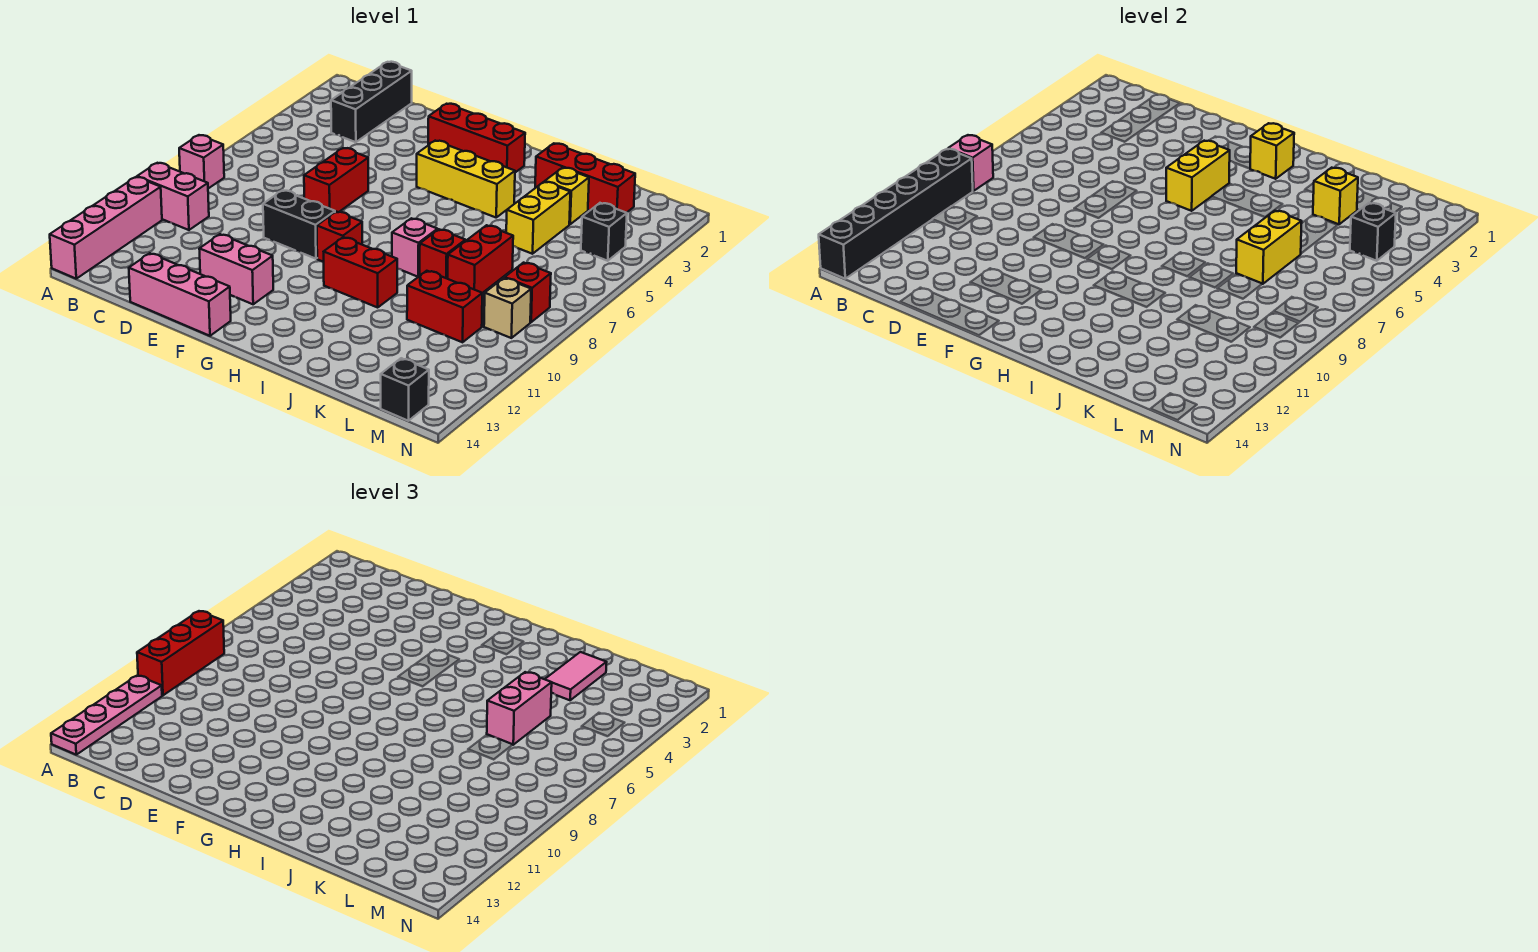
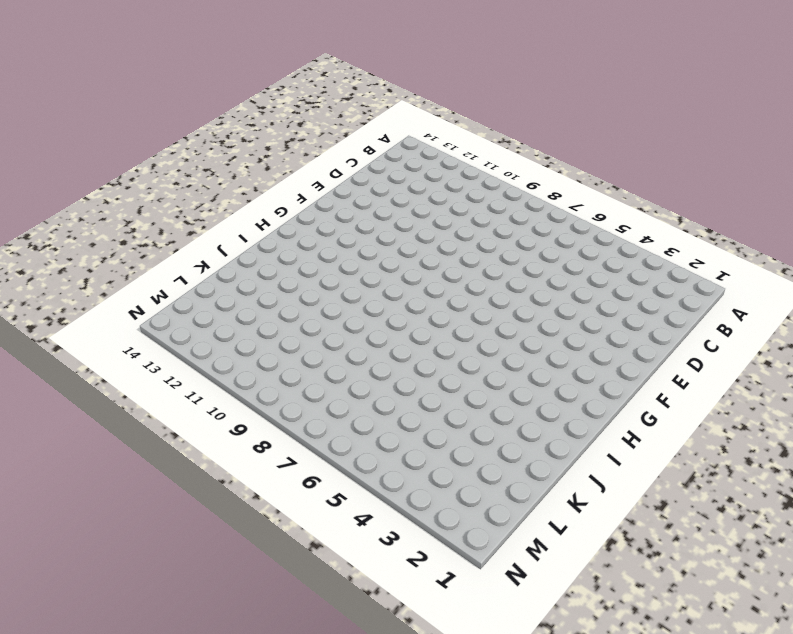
none -> pink brick A8 level 1
none -> pink brick A10:B10 level 1
none -> pink brick A11:A14 level 1
none -> black brick C1:C3 level 1

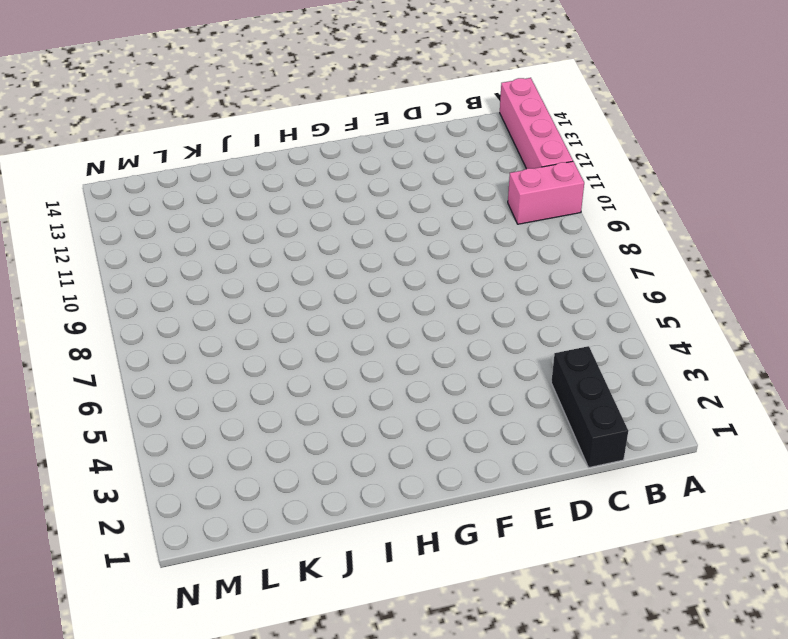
none -> pink brick A8 level 1
none -> pink brick D14:F14 level 1
none -> red brick E6:E7 level 1
none -> black brick E9:F9 level 1

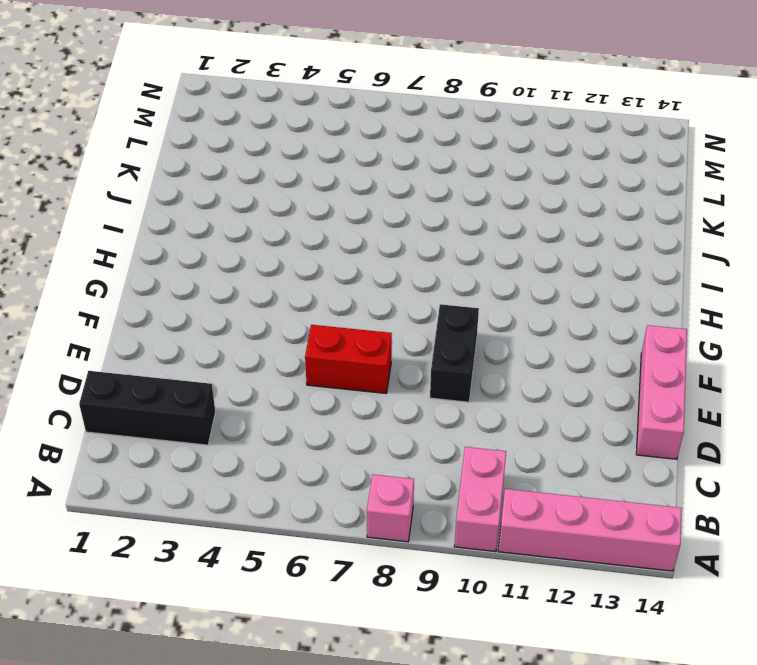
none -> pink brick E12:F12 level 1
none -> red brick F2:H2 level 1
none -> yellow brick G4:I4 level 1
none -> red brick G9 level 1

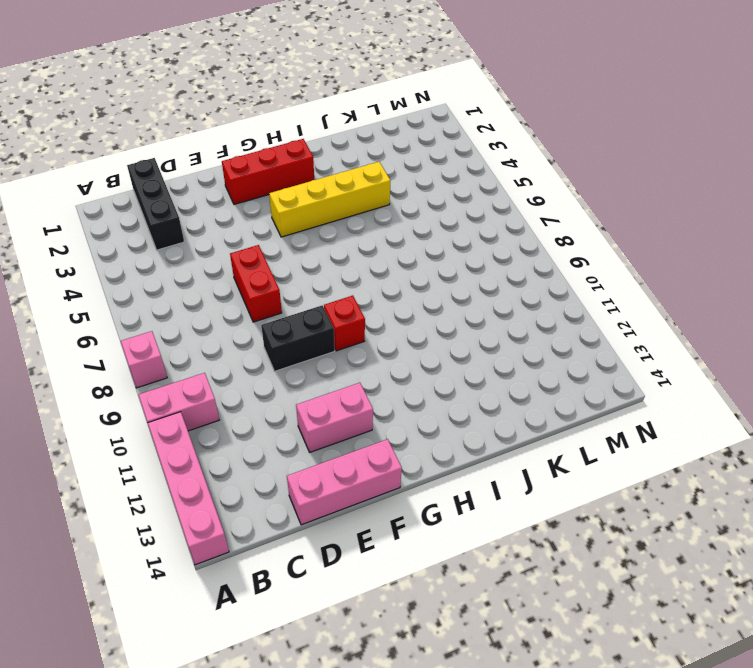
yellow brick G4:J4 level 1 -> yellow brick G4:I4 level 1
none -> red brick H10:I10 level 1
none -> pink brick I8 level 1
none -> red brick J2:L2 level 1
none -> red brick J8 level 1

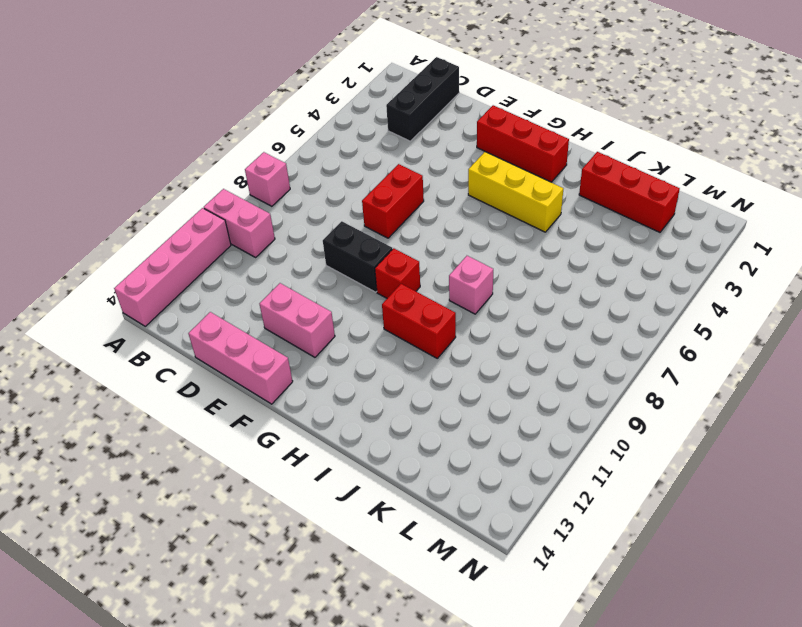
none -> red brick J8 level 1
none -> yellow brick K3 level 1
none -> yellow brick K4:K5 level 1
none -> red brick K7:K8 level 1

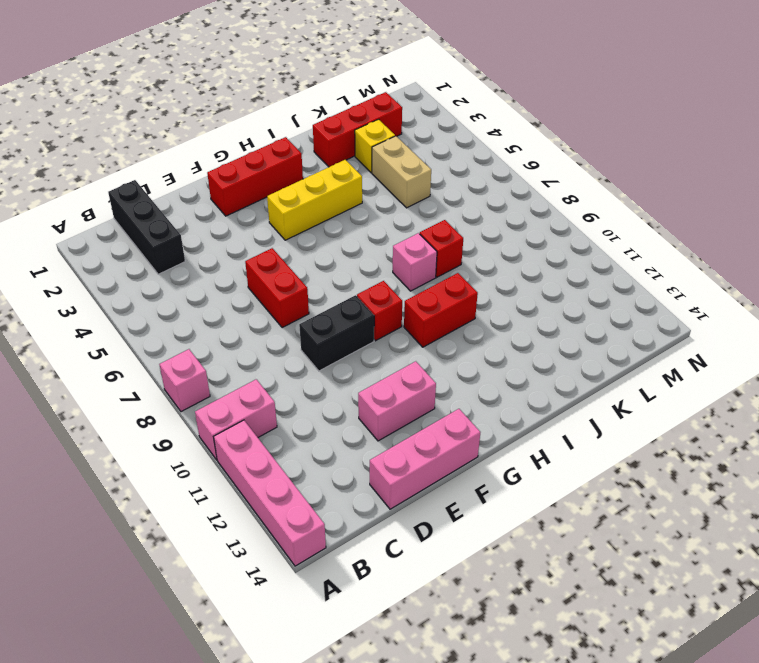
tan brick K4:K5 level 1 -> yellow brick K4:K5 level 1
none -> red brick K7:K8 level 1
none -> red brick K10:L10 level 1
none -> black brick M4 level 1
none -> red brick M8 level 1

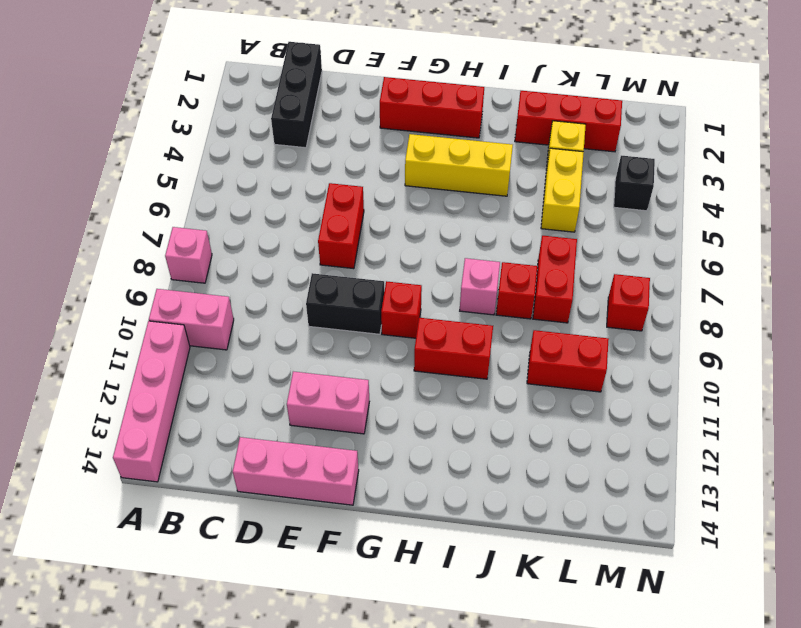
none -> tan brick M9 level 1
none -> black brick M14 level 1
none -> pink brick A8 level 2
none -> black brick A9:A14 level 2

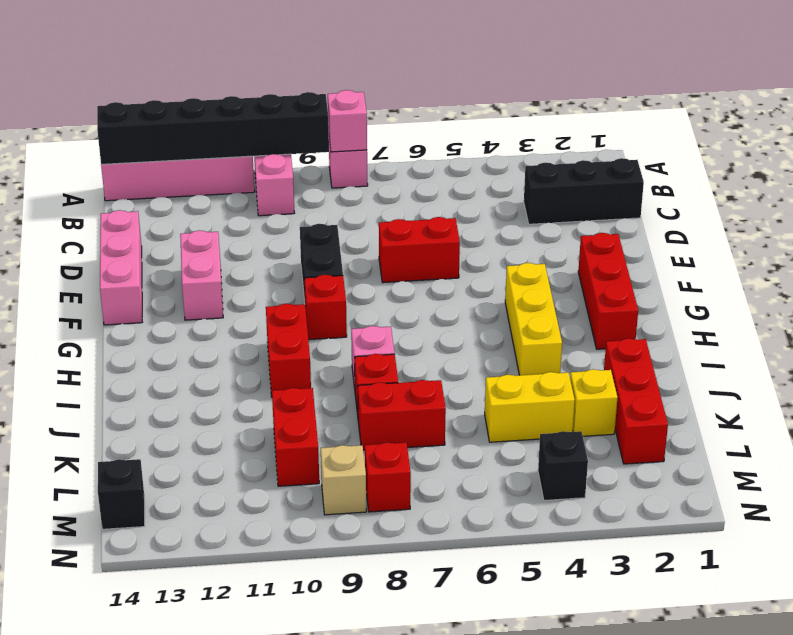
none -> yellow brick G4:G5 level 2
none -> yellow brick H2 level 2
none -> yellow brick K3 level 2
none -> yellow brick K6:K7 level 2

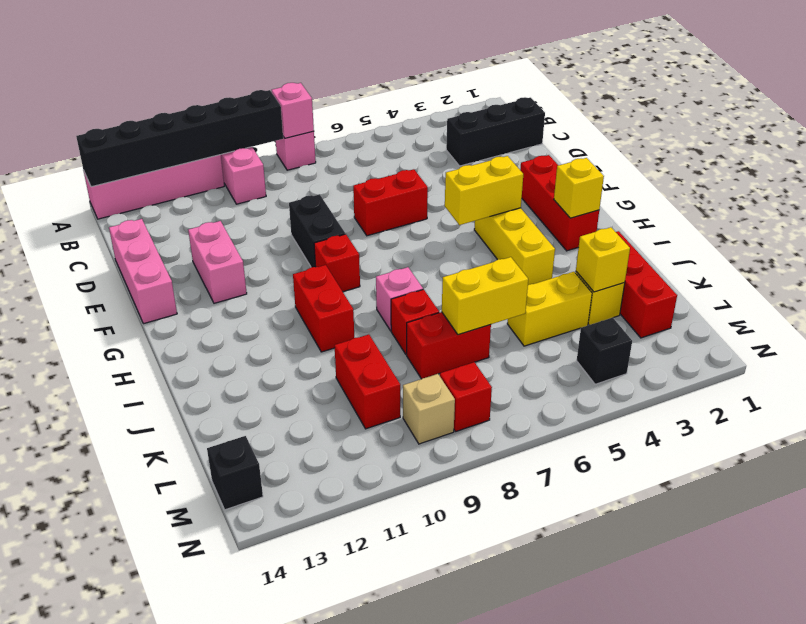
none -> black brick M4 level 2
none -> red brick A8:A10 level 3
none -> pink plate A11:A14 level 3
none -> pink tile K2:K3 level 3

